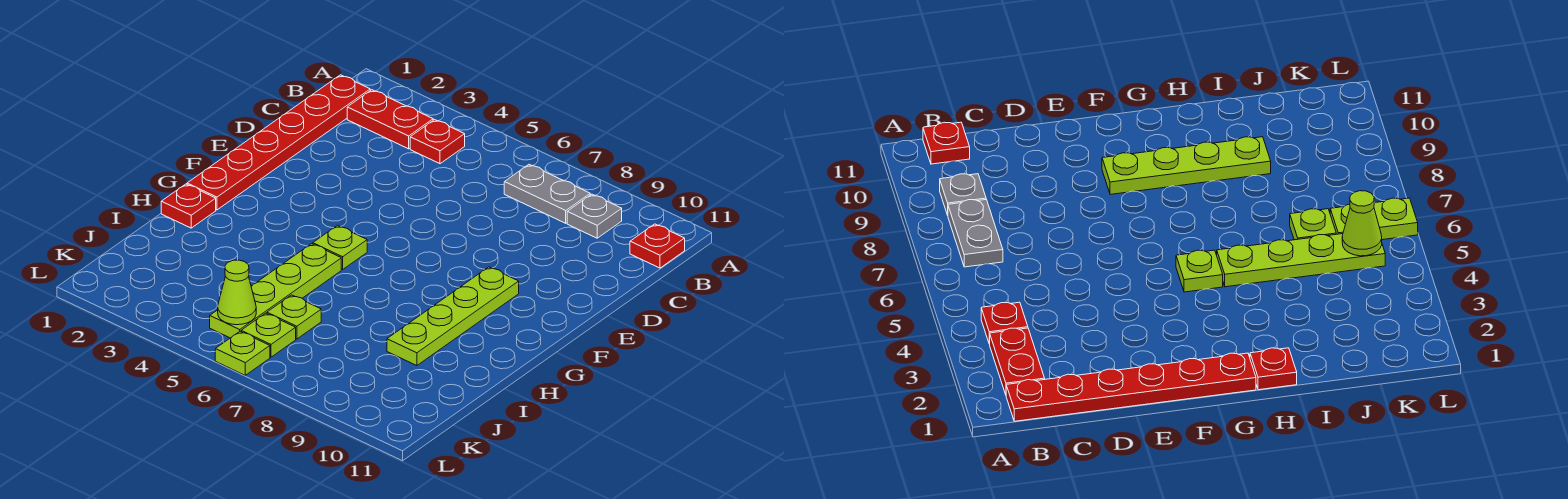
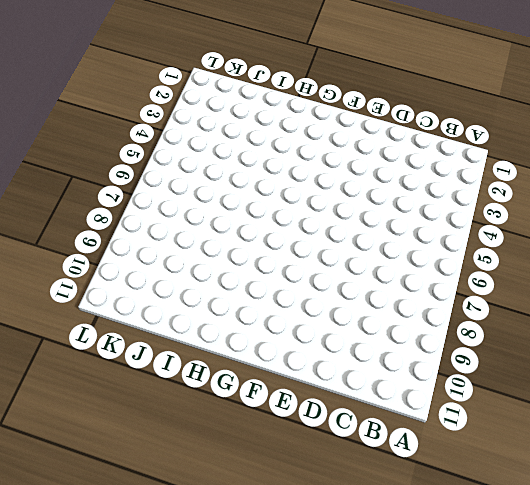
none -> red plate B1:G1 level 1
none -> red plate B2:B3 level 1
none -> red plate B4 level 1

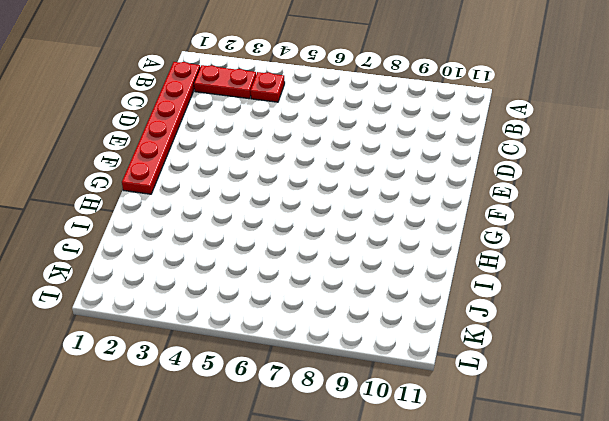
none -> grey plate B7:B8 level 1
none -> grey plate B9 level 1
none -> red plate B11 level 1

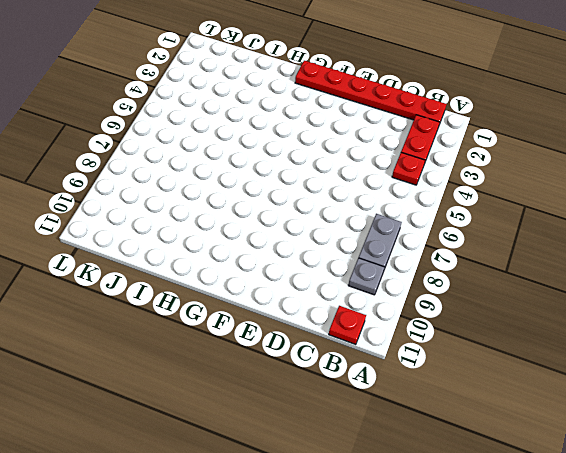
none -> lime plate F9:I9 level 1
none -> lime plate G5 level 1
none -> red plate H1 level 1

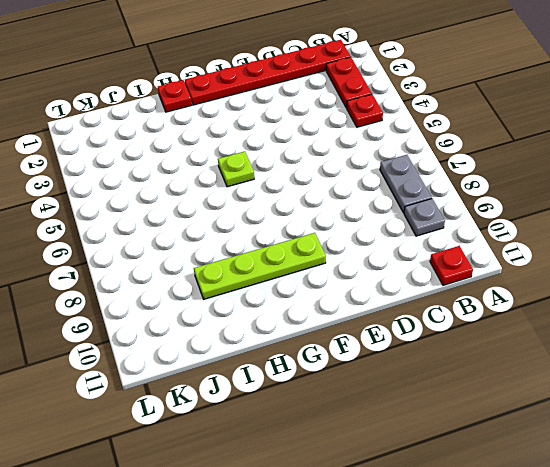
none -> lime plate H5:K5 level 1
none -> lime plate J6 level 1
none -> lime plate K6 level 1

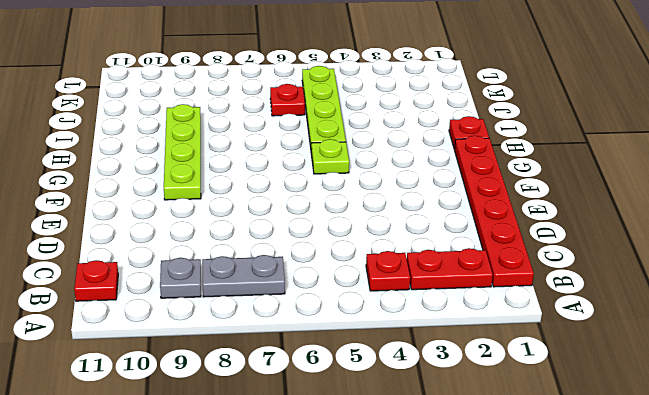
red plate J6 level 1 -> lime plate J6 level 1
none -> lime plate K6 level 1
none -> lime plate L6 level 1
none -> lime cone K5 level 2

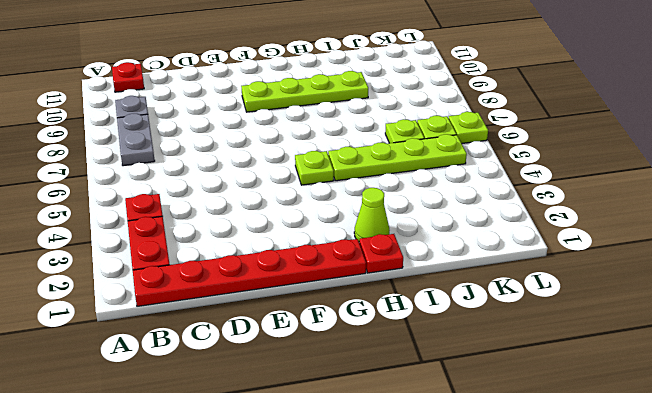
lime cone H2 level 1 -> lime cone K5 level 2

